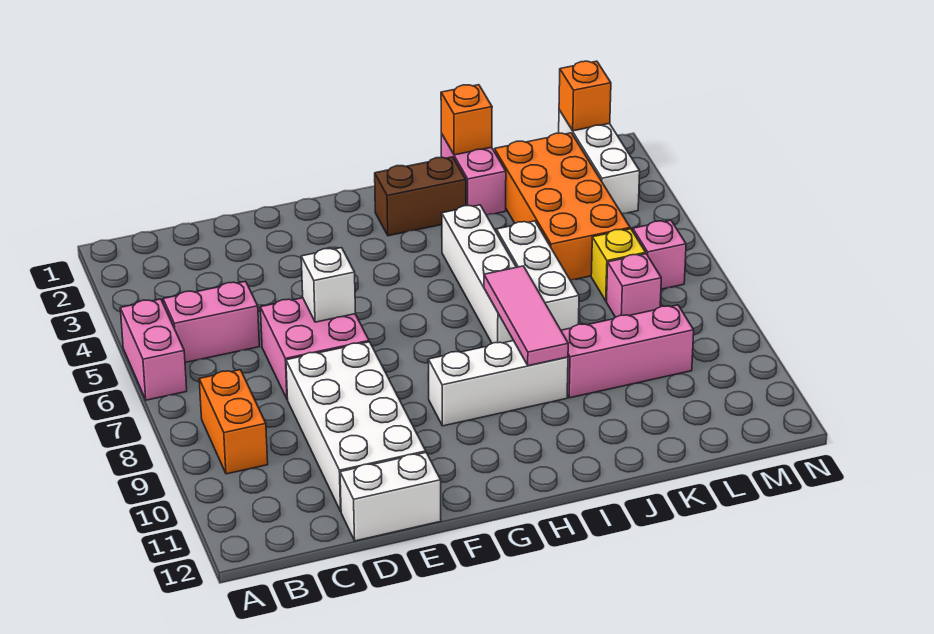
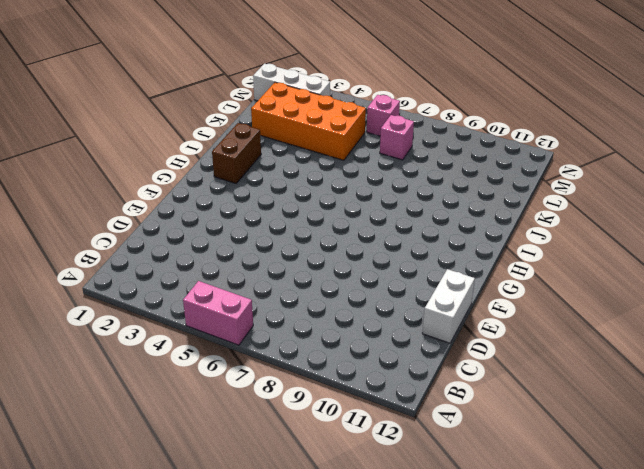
none -> pink brick B5:C5 level 1
none -> orange brick B8:B9 level 1
none -> pink brick D6:E7 level 1

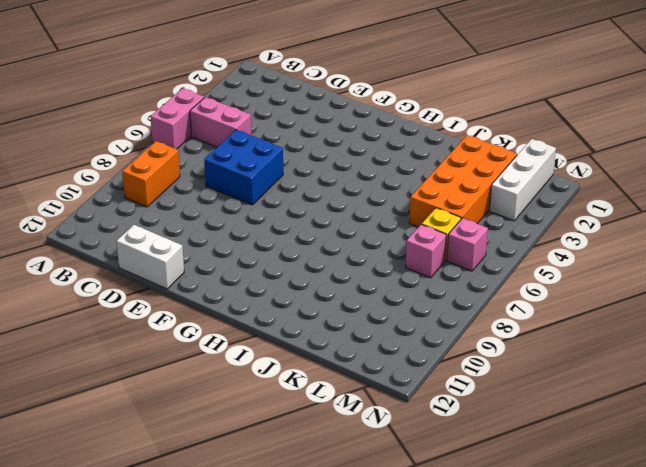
blue brick D6:E7 level 1 -> pink brick D6:E7 level 1
none -> white brick D8:E11 level 1
none -> white brick G9:I9 level 1
none -> brown brick H2:I2 level 1

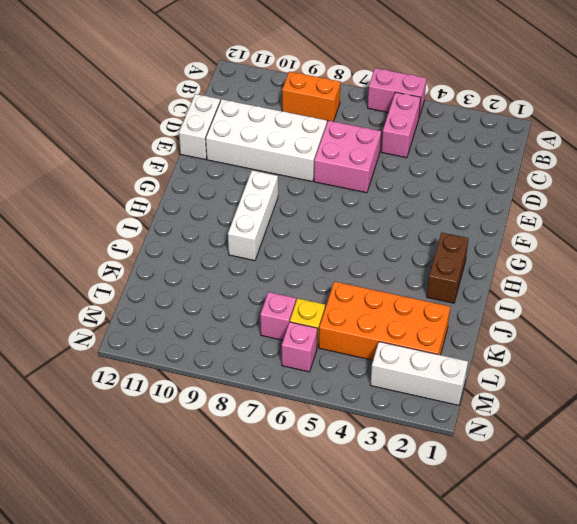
none -> white brick I4:I7 level 1
none -> pink brick J1:J2 level 1
none -> white brick J5:J7 level 1

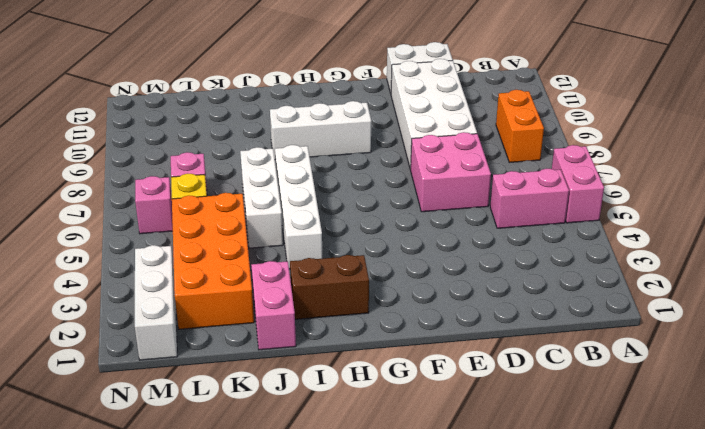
none -> pink brick J9:L9 level 1
none -> white brick E6 level 2
none -> pink tile I7:I9 level 2

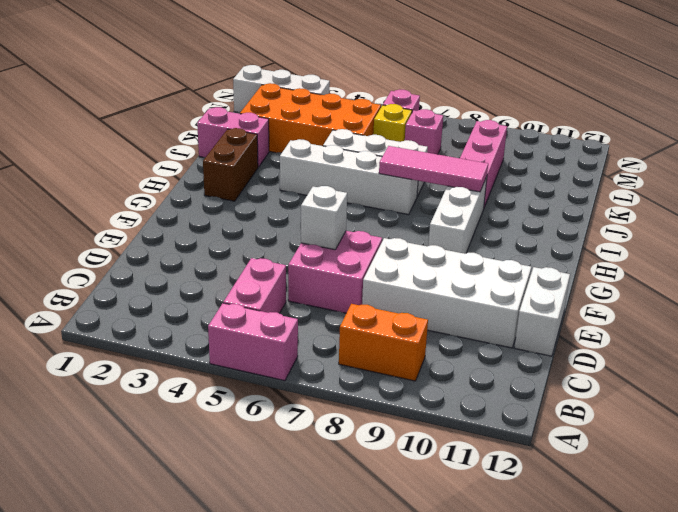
none -> orange brick J1 level 2
none -> orange brick M1 level 2

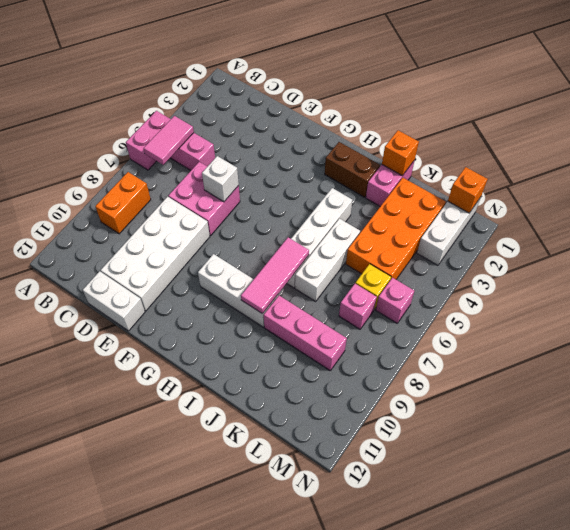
pink tile B5:B6 level 2 -> none

